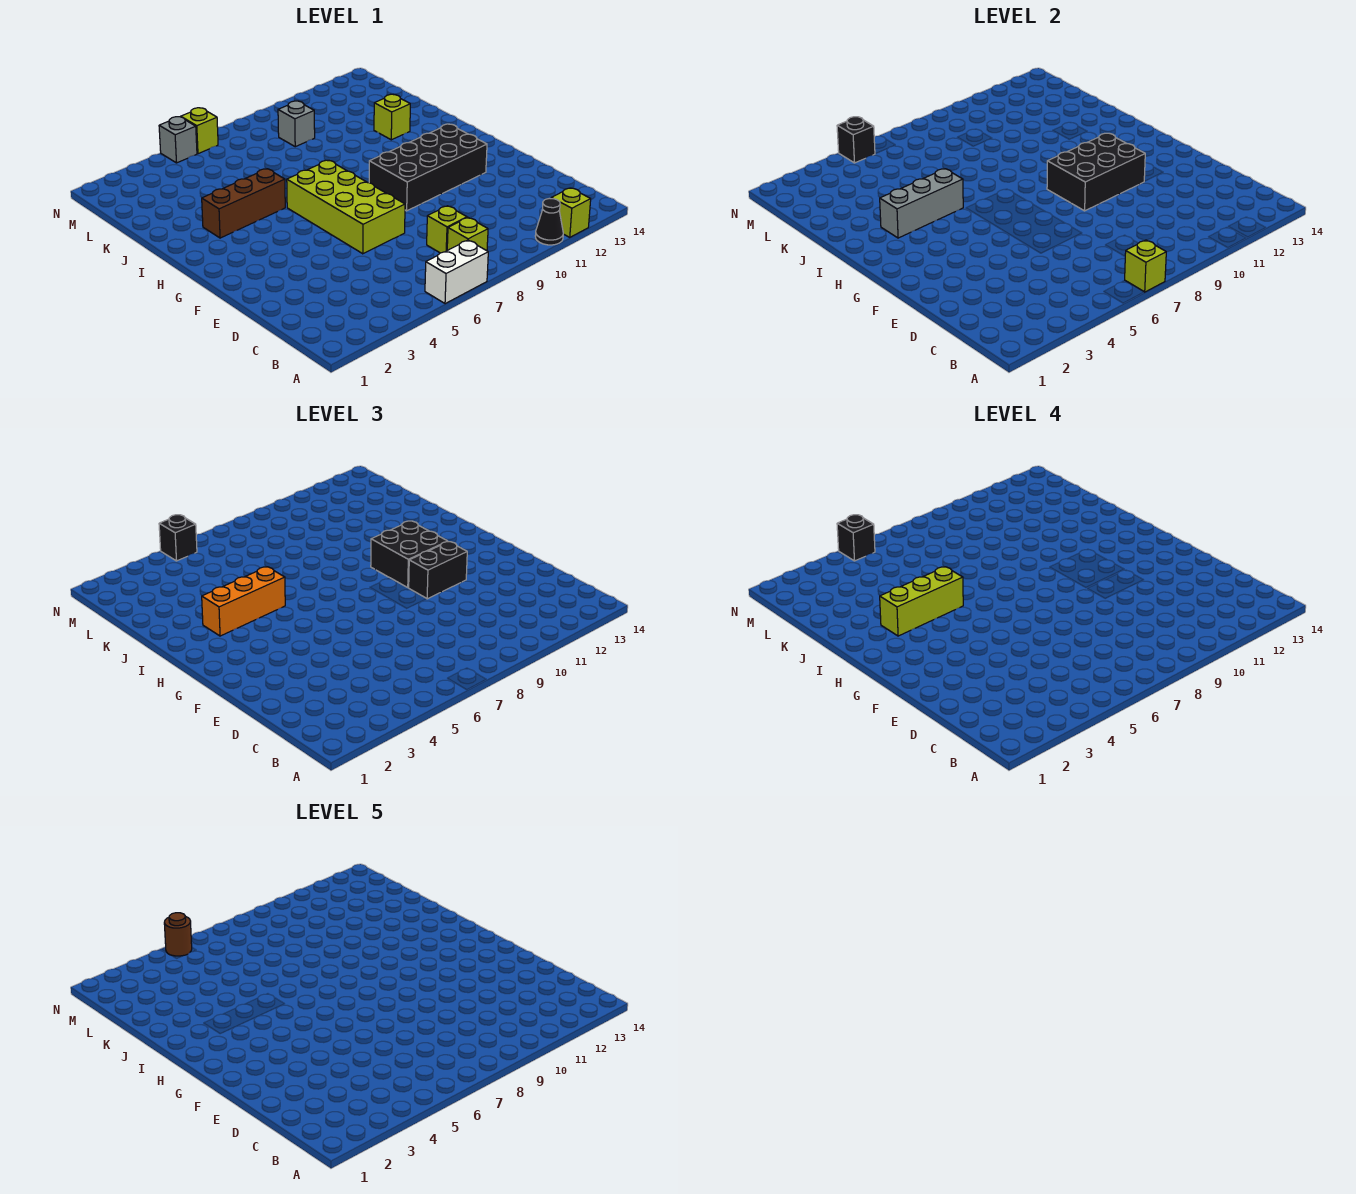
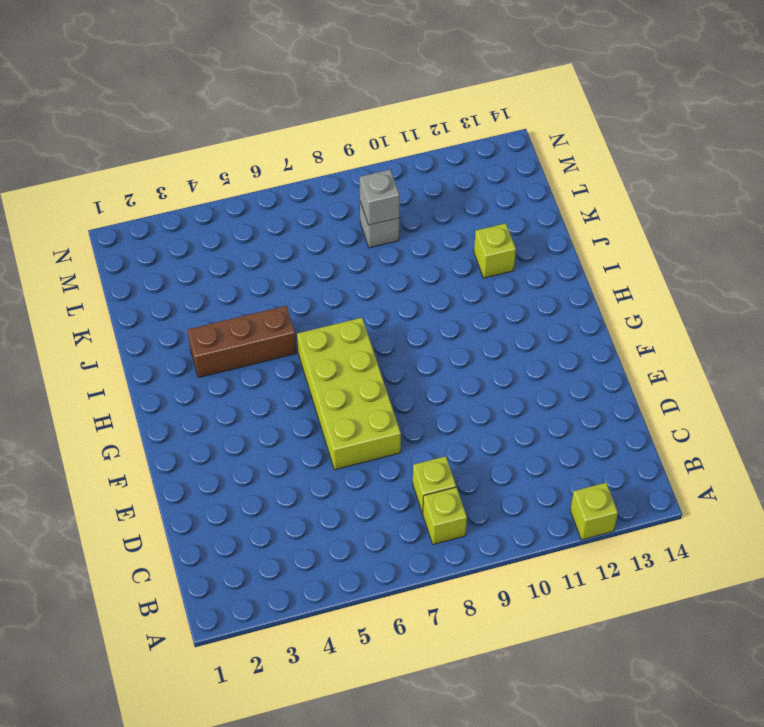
grey brick L9 level 2 -> grey brick N5 level 1
none -> white brick A6:A7 level 1
none -> black cone A11 level 1
none -> black brick F9:G12 level 1

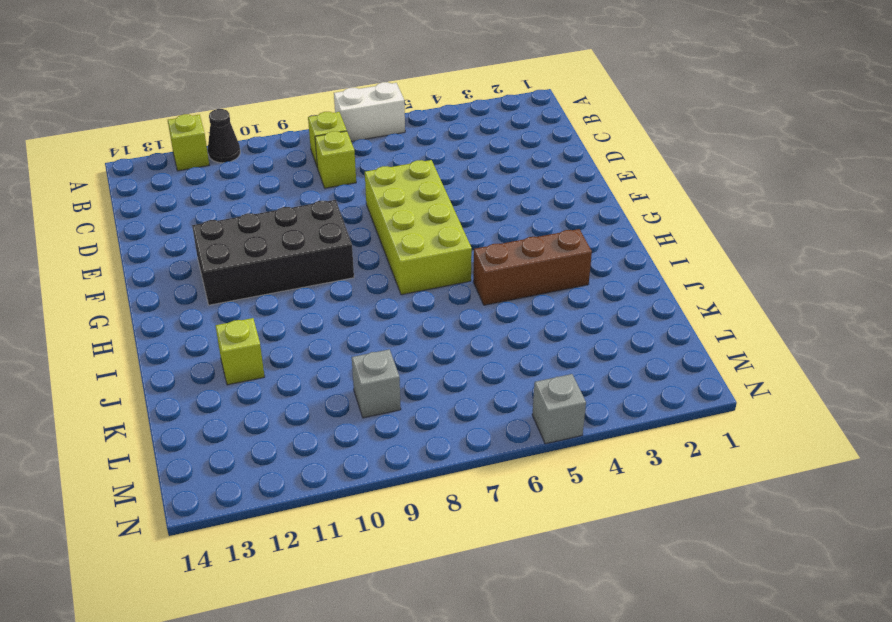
none -> lime brick N6 level 1
none -> lime brick A7 level 2
none -> black brick F9:G11 level 2

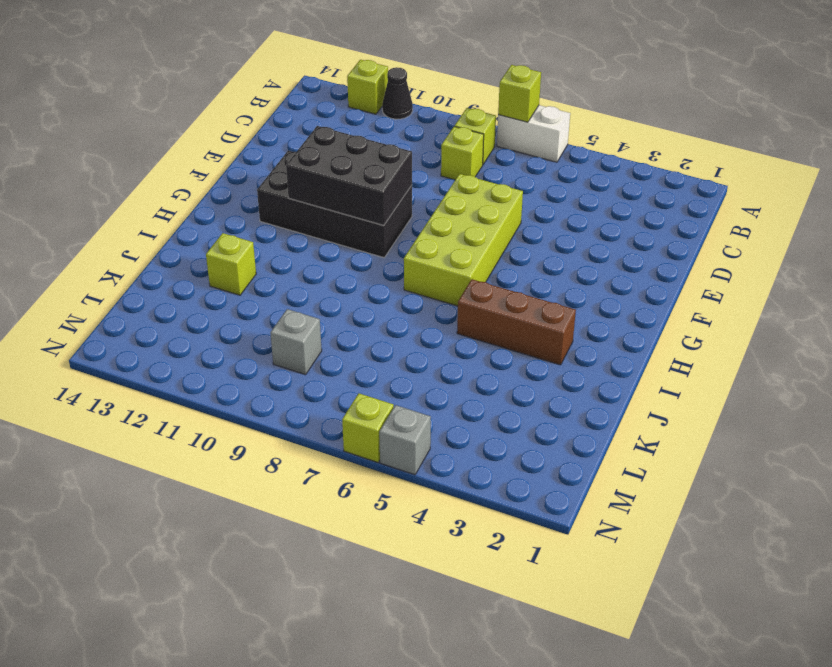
none -> grey brick I3:I5 level 2
none -> black brick N5 level 2
none -> black brick F10:F11 level 3

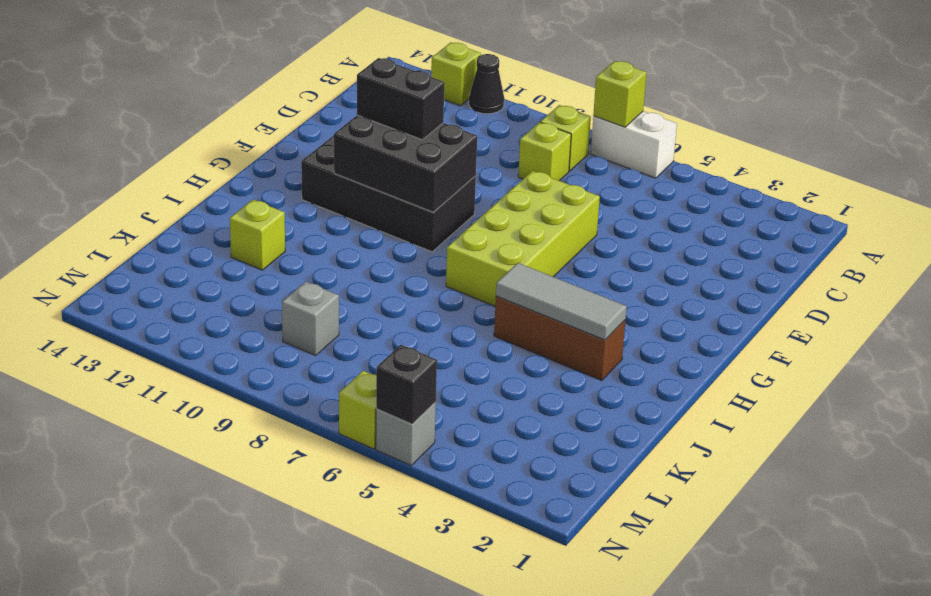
grey tile I3:I5 level 2 -> grey brick I3:I5 level 2
none -> black brick G10:H11 level 3
none -> orange brick I3:I5 level 3
none -> black brick N5 level 3

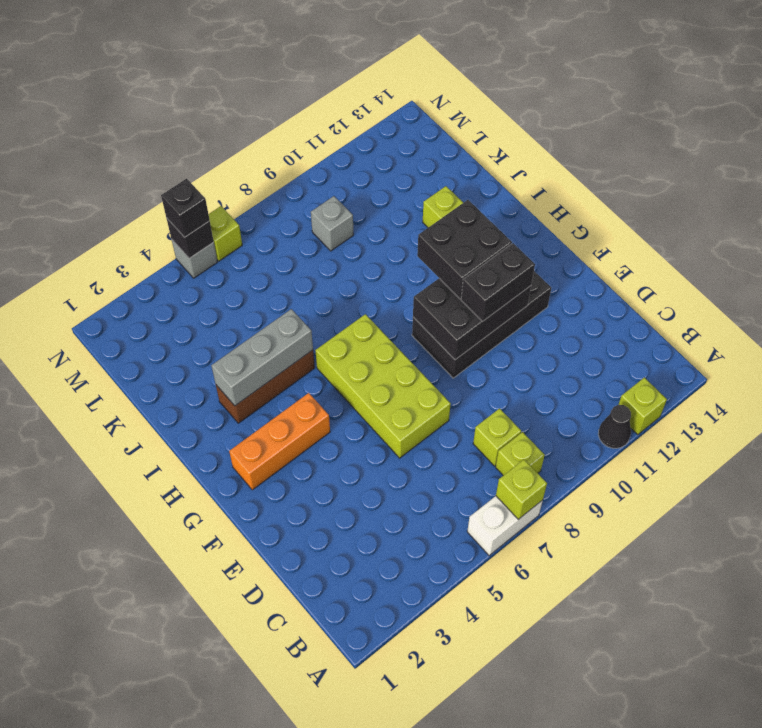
orange brick G2:G4 level 1 -> orange brick I3:I5 level 3
none -> lime brick I3:I5 level 4
none -> black brick N5 level 4
none -> brown round brick N5 level 5

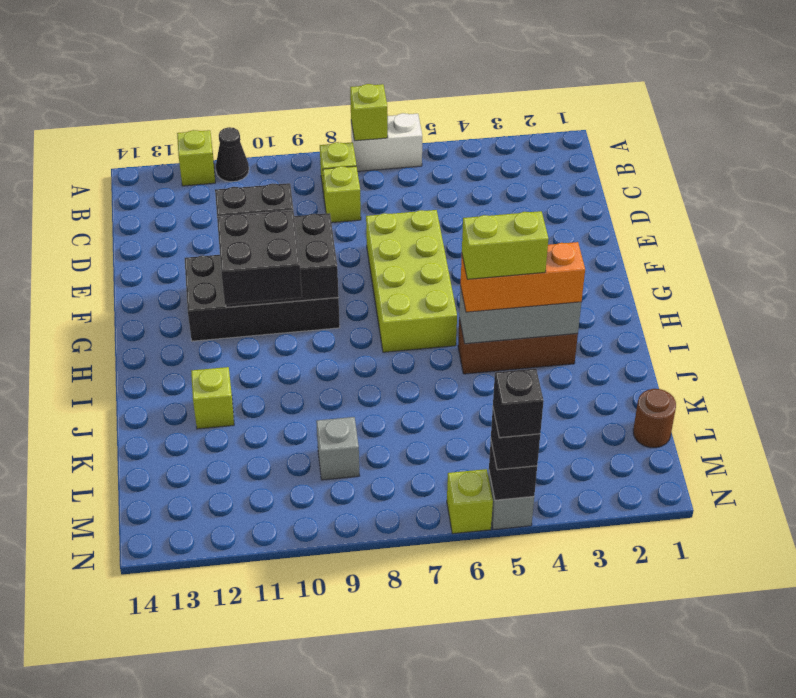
lime brick I4:I5 level 4 -> lime brick I3:I5 level 4
brown round brick L1 level 1 -> brown round brick N5 level 5

